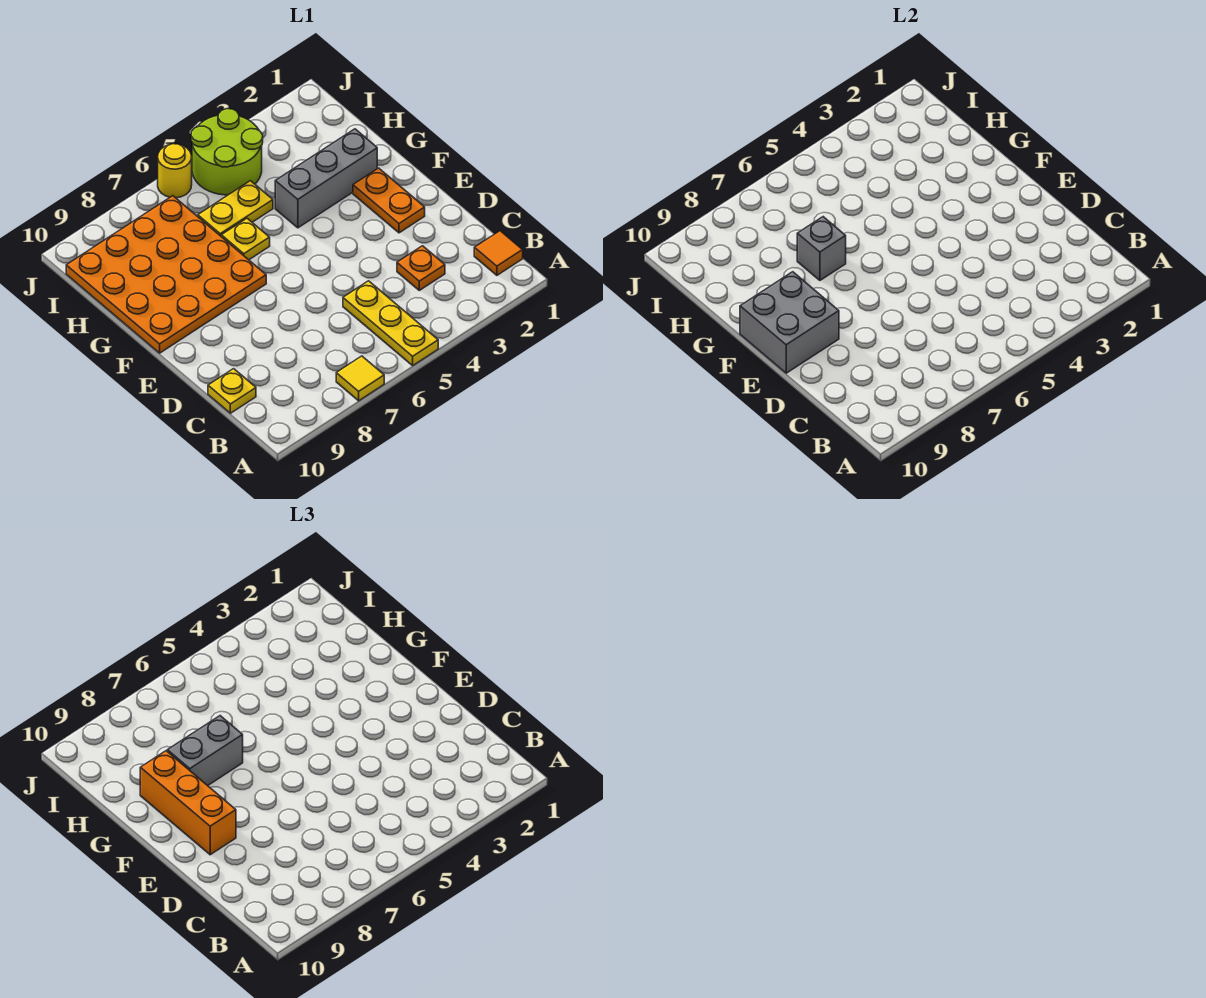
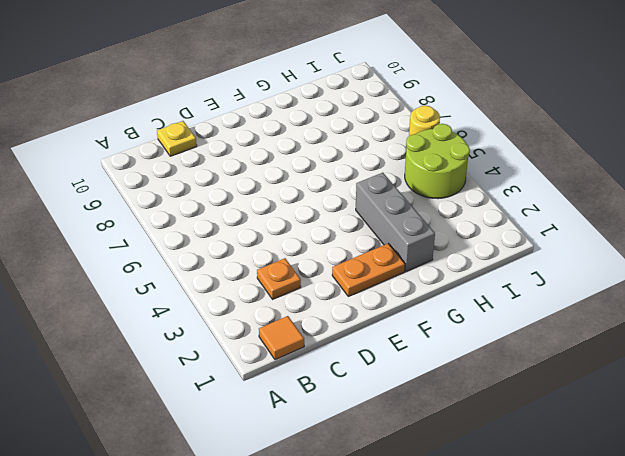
none -> yellow plate A5:C5 level 1
none -> yellow tile A7 level 1
none -> orange plate F7:I10 level 1

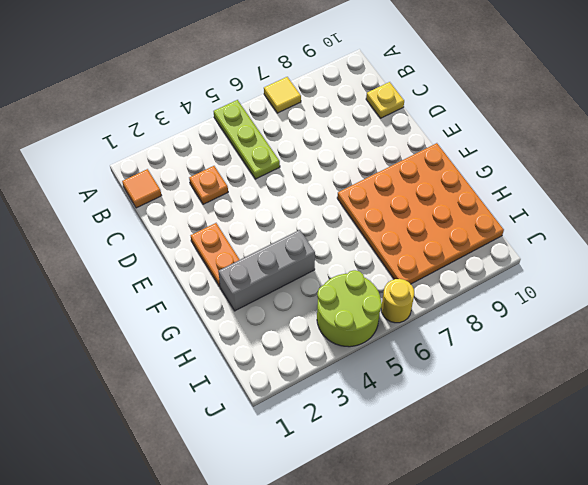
lime plate A5:C5 level 1 -> yellow plate A5:C5 level 1
none -> yellow plate G6 level 1
none -> yellow plate H5:H6 level 1
none -> grey brick E9:F10 level 2

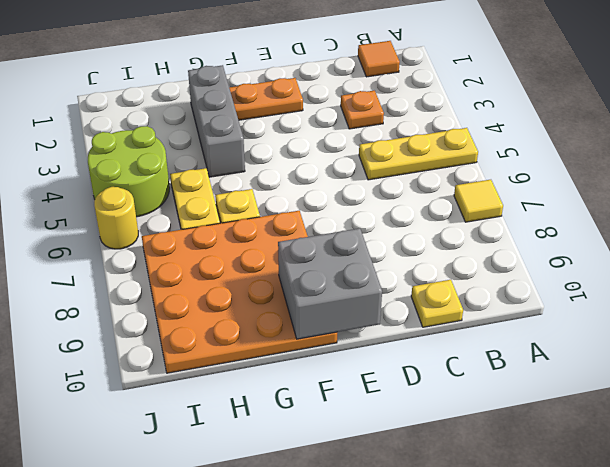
none -> grey brick G7 level 2
none -> orange brick E9:G9 level 3
none -> grey brick G7:G8 level 3

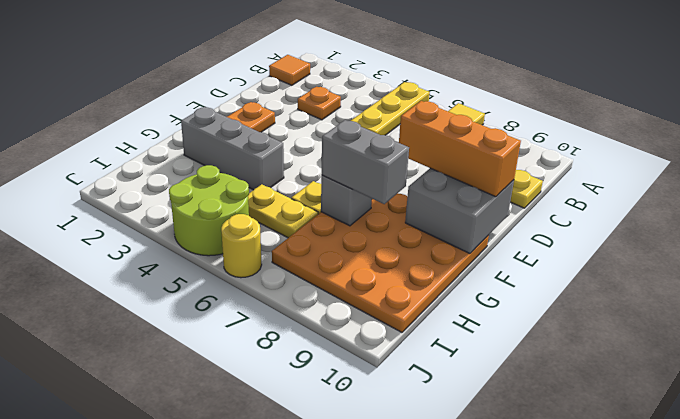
orange brick E8:E10 level 3 -> orange brick E9:G9 level 3

